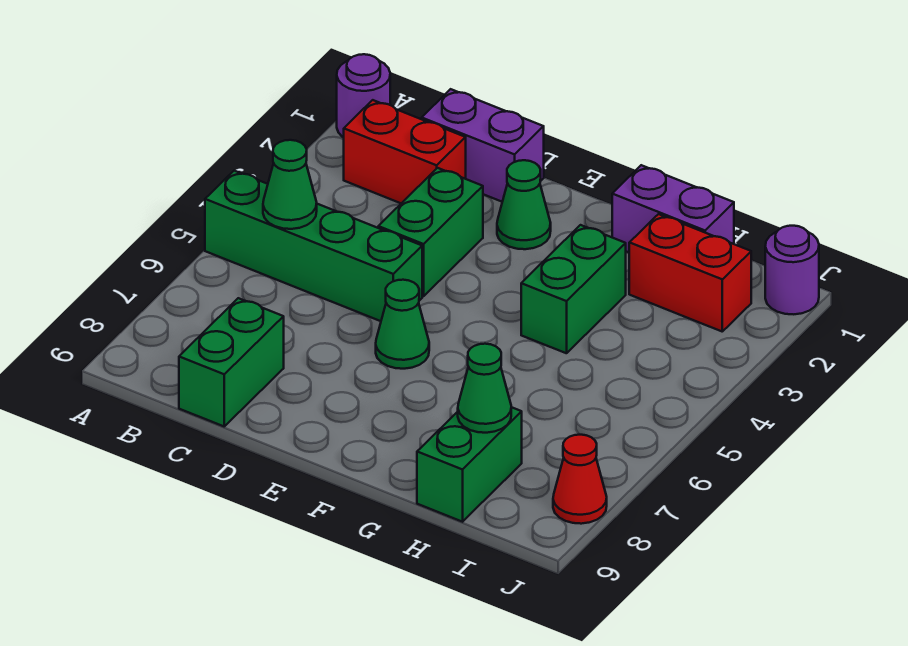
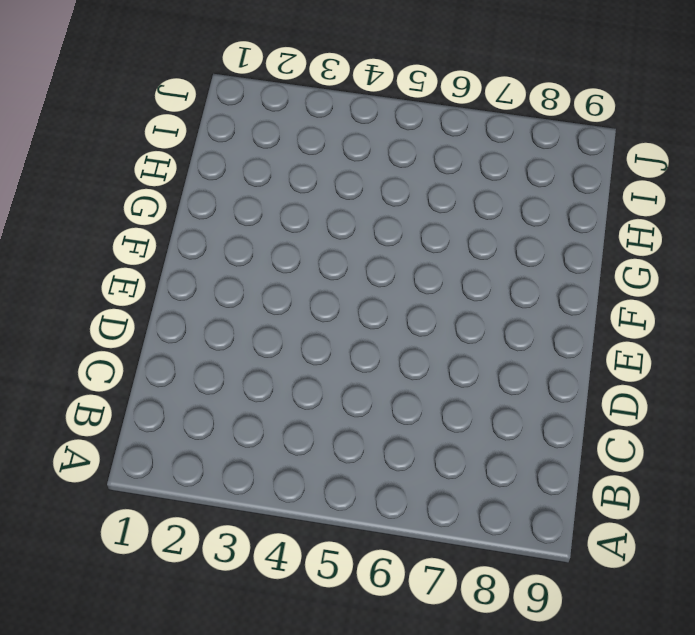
none -> purple round brick A1 level 1
none -> green brick A5:D5 level 1
none -> red brick B2:C2 level 1

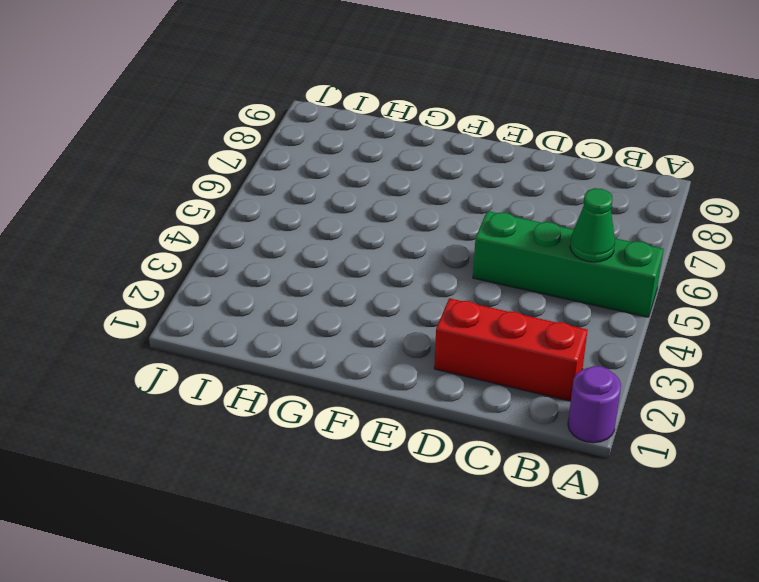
red brick B2:D2 level 1 -> red brick B2:C2 level 1
none -> purple brick C1:D1 level 1
none -> green brick C8:C9 level 1
none -> green brick D3:D4 level 1

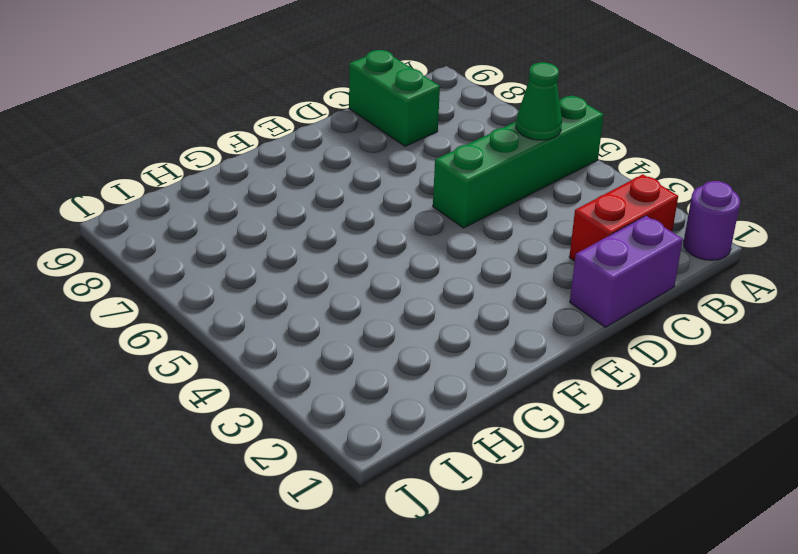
none -> green brick D3:D4 level 1
none -> green cone E2 level 1
none -> green cone E6 level 1

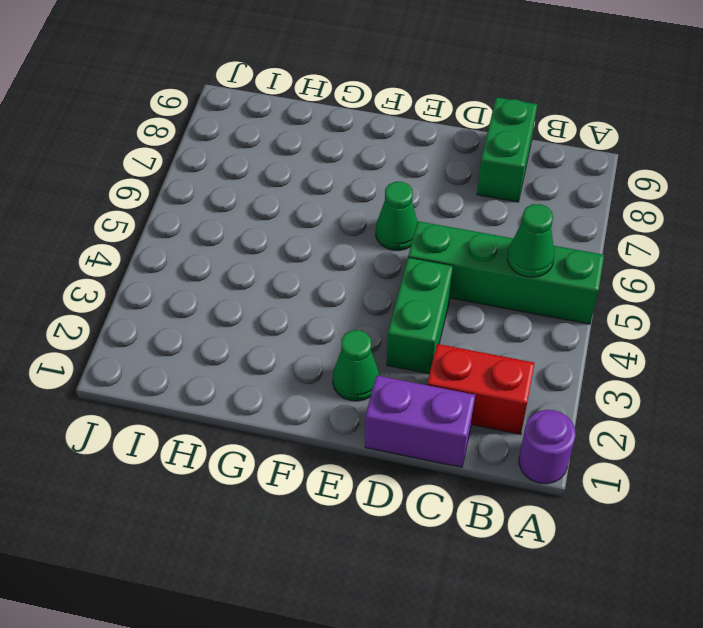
none -> purple brick G1:H1 level 1
none -> green brick G3:G4 level 1
none -> red brick H2:I2 level 1

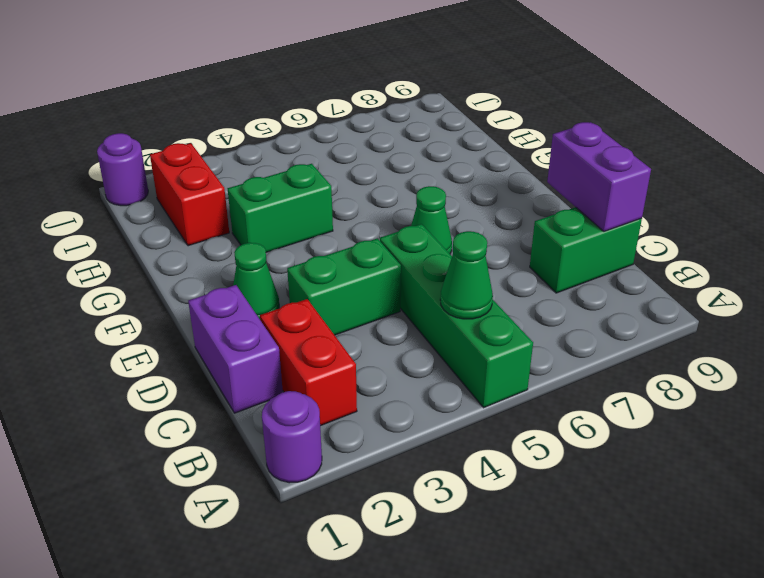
purple brick C9:D9 level 2 -> purple brick G1:H1 level 1
none -> green brick H8:H9 level 1
none -> red cone J8 level 1
none -> green cone H8 level 2

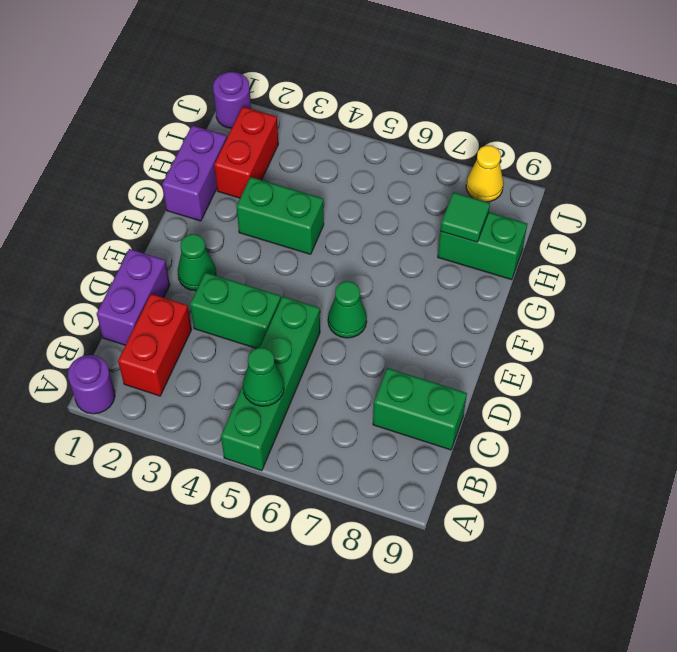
green tile H8 level 2 -> green cone H8 level 2
yellow cone J8 level 1 -> red cone J8 level 1

